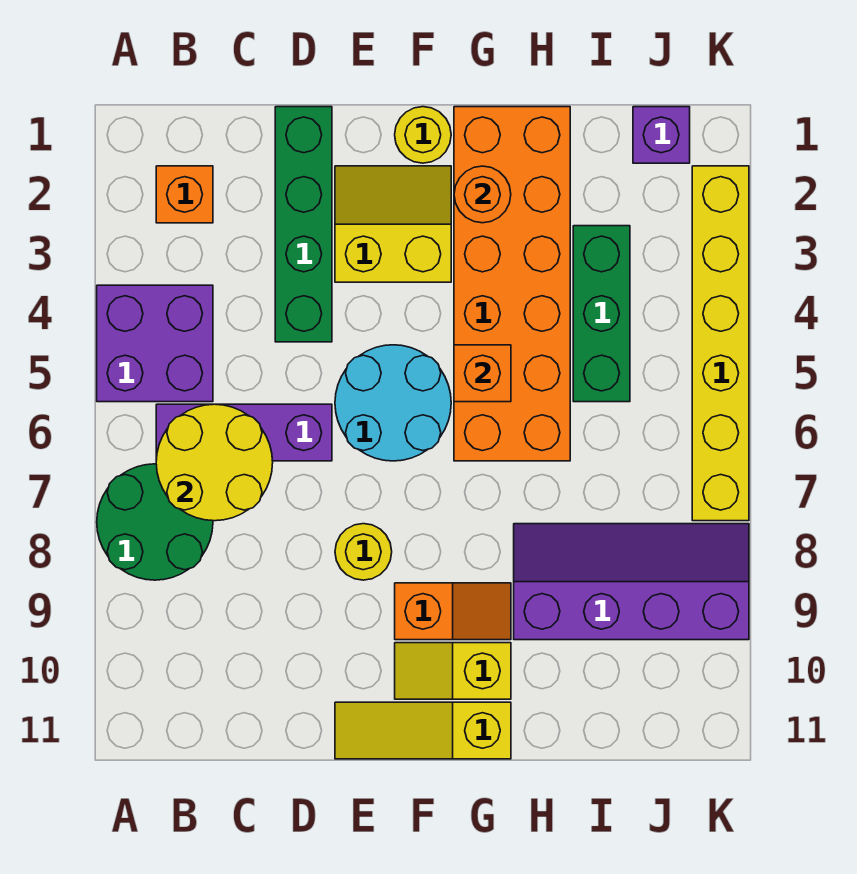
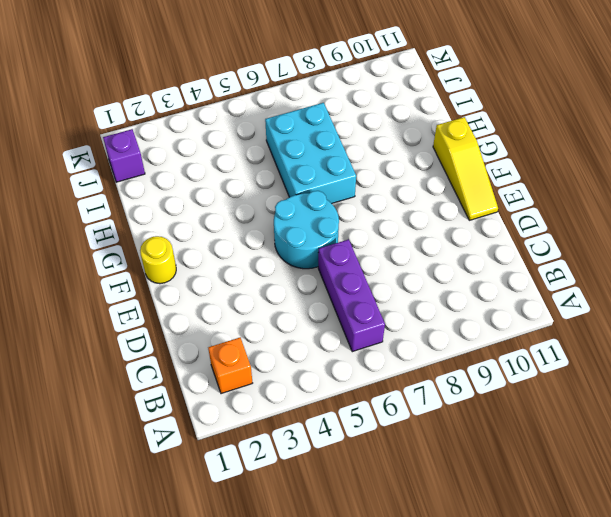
cyan brick G6:I7 level 1 -> orange brick G1:H6 level 1
none -> purple brick A4:B5 level 1
none -> green round brick A7:B8 level 1
none -> green brick D1:D4 level 1

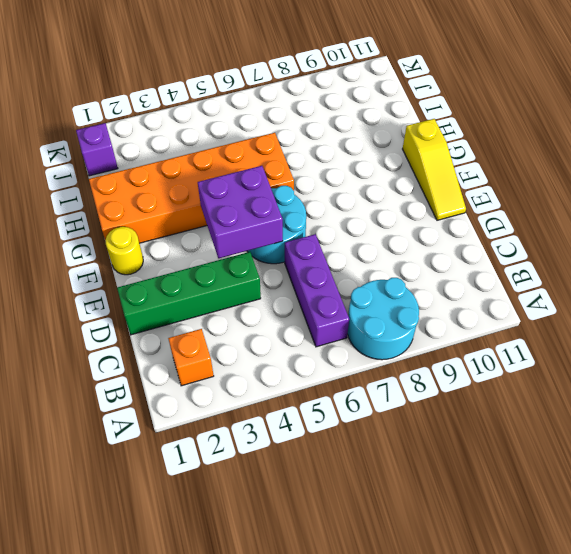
cyan round brick A7:B8 level 1 -> green round brick A7:B8 level 1
purple brick E4:F5 level 2 -> purple brick A4:B5 level 1
none -> yellow slope E2:F3 level 1 top 3
none -> yellow round brick E8 level 1
none -> orange slope F9:G9 level 1 top F

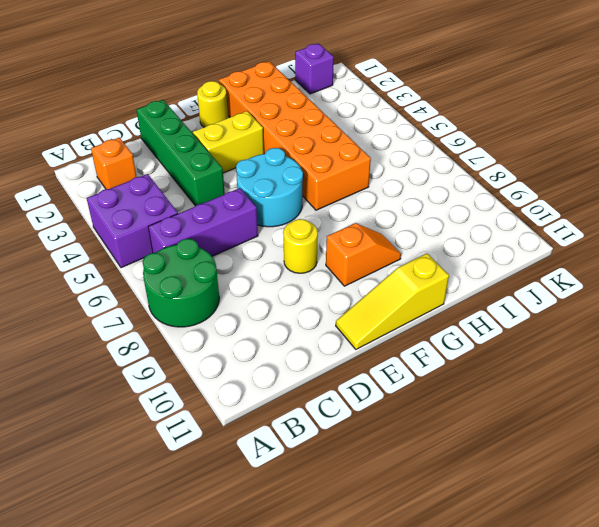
none -> yellow slope F10:G10 level 1 top G
none -> purple slope H8:K9 level 1 top 9
none -> green brick I3:I5 level 1

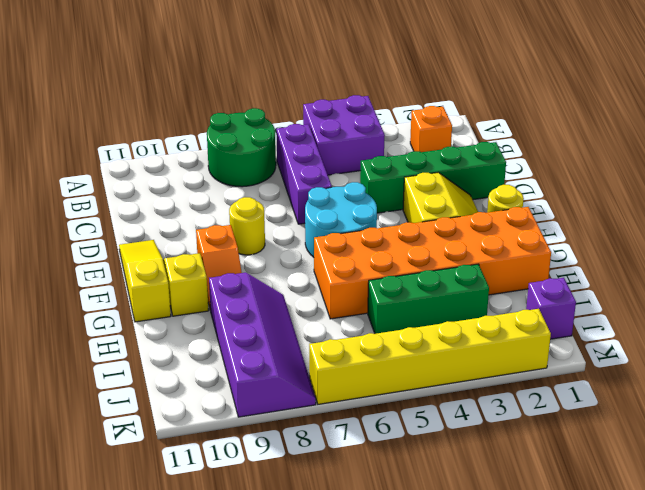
none -> yellow round brick B6:C7 level 2
none -> orange round brick G2 level 2
none -> orange brick G5 level 2

